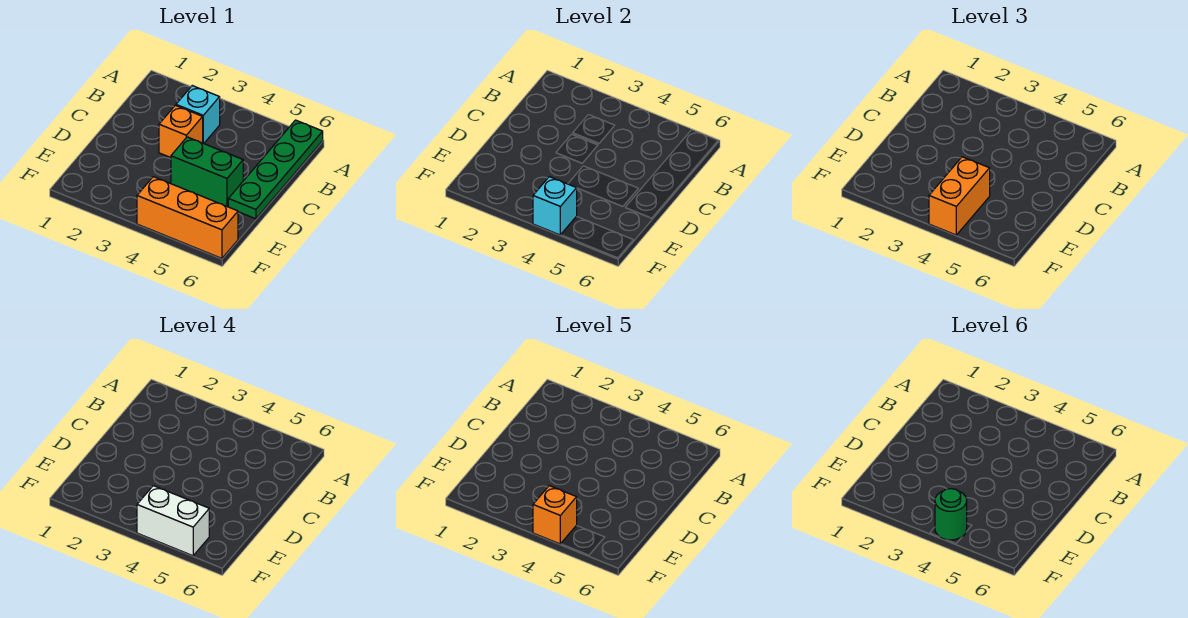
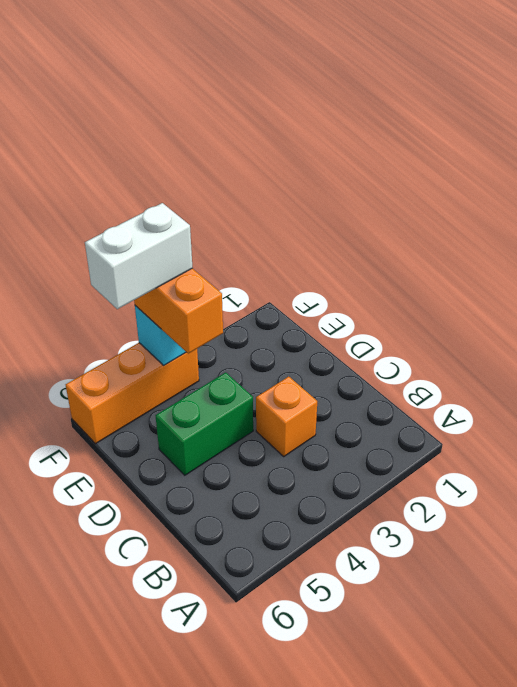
none -> green plate A6:D6 level 1
none -> cyan brick B3 level 1

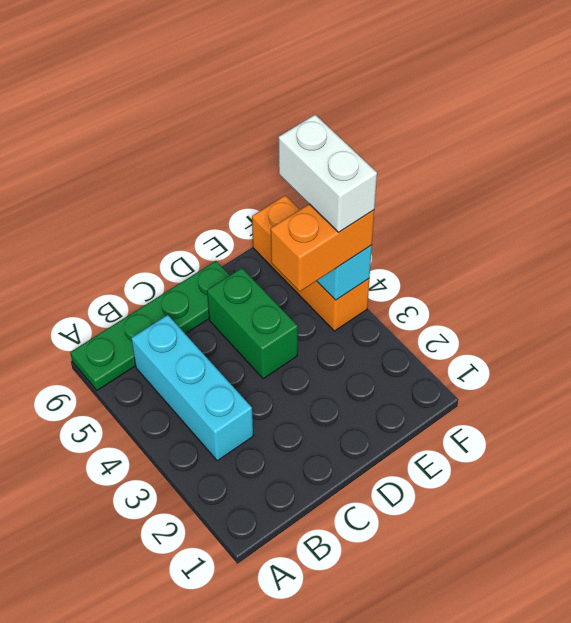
cyan brick B3:B5 level 1 -> cyan brick B3 level 1
none -> orange brick C3 level 1
none -> orange brick F4 level 5

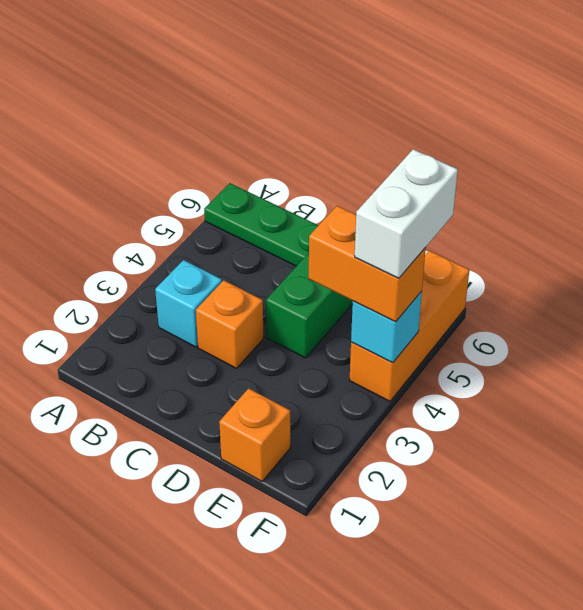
orange brick E1 level 1 -> orange brick F4 level 5
none -> green round brick F4 level 6

